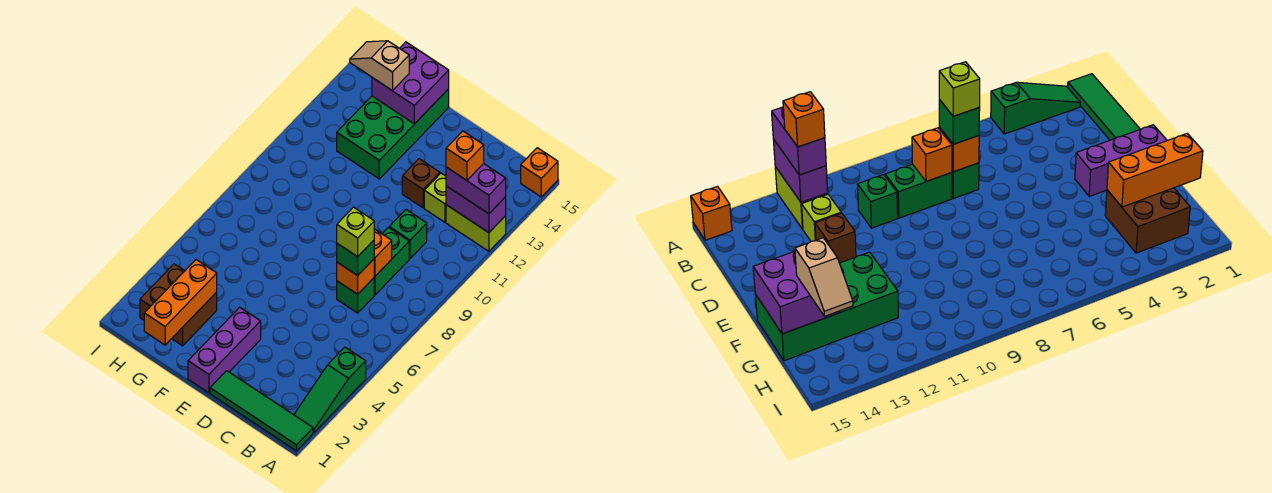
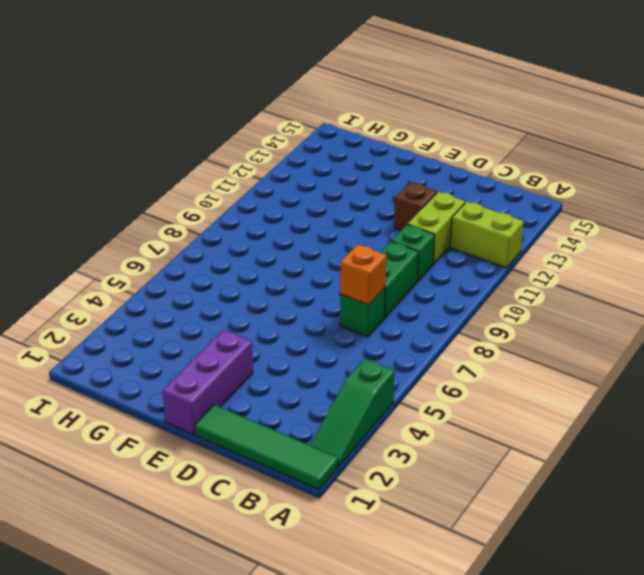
lime brick C11:C12 level 1 -> lime brick C12 level 1
none -> orange brick A15 level 1
none -> green brick F12:G15 level 1
none -> brown brick G2:H3 level 1

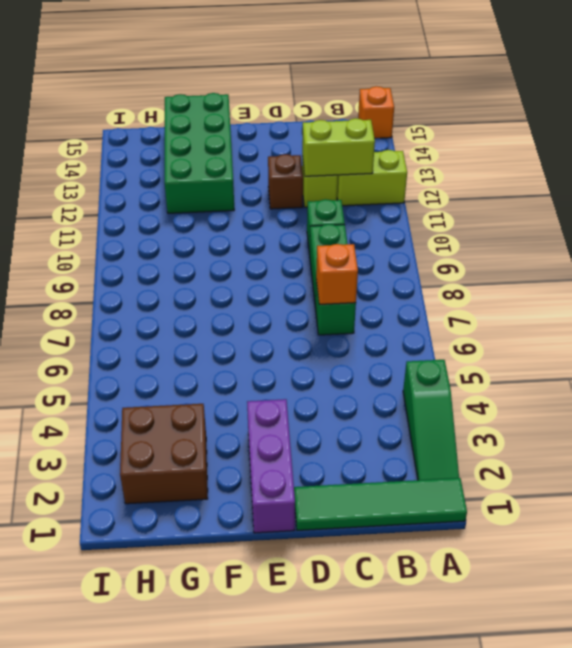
lime brick B12:C12 level 2 -> purple brick A12:B12 level 2
none -> orange brick C8 level 2
none -> purple brick F14:G15 level 2
none -> orange brick G1:G3 level 2

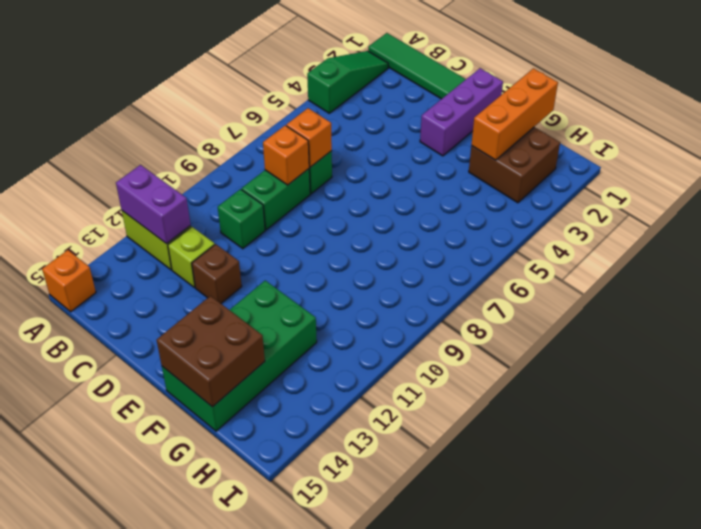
brown brick F14:G15 level 2 -> purple brick F14:G15 level 2
none -> purple brick A12:B12 level 3
none -> green brick C7 level 3
none -> tan slope G14:H14 level 3 top G

